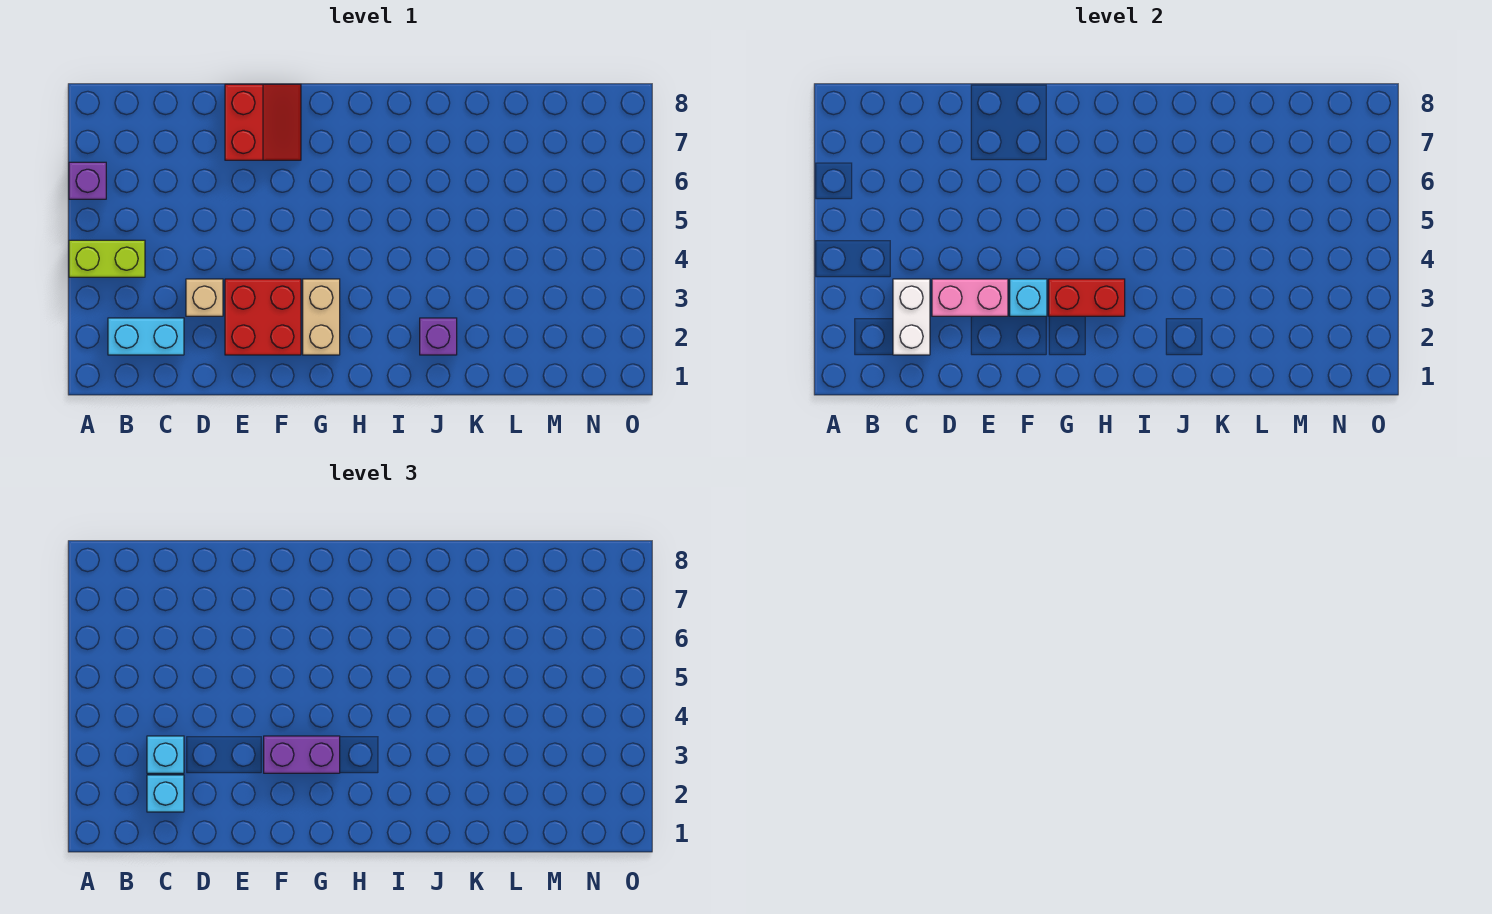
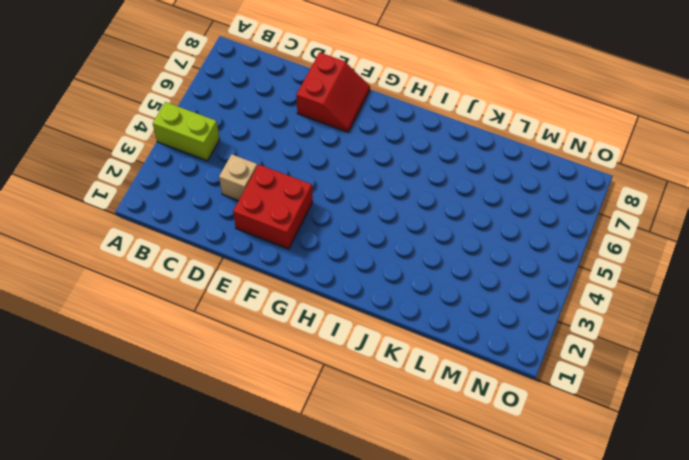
none -> purple brick A6 level 1
none -> cyan brick B2:C2 level 1
none -> tan brick G2:G3 level 1

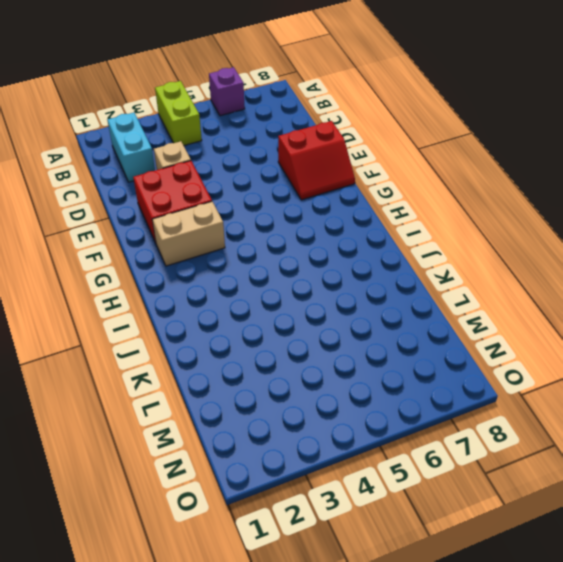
none -> purple brick J2 level 1
none -> white brick C2:C3 level 2
none -> pink brick D3:E3 level 2

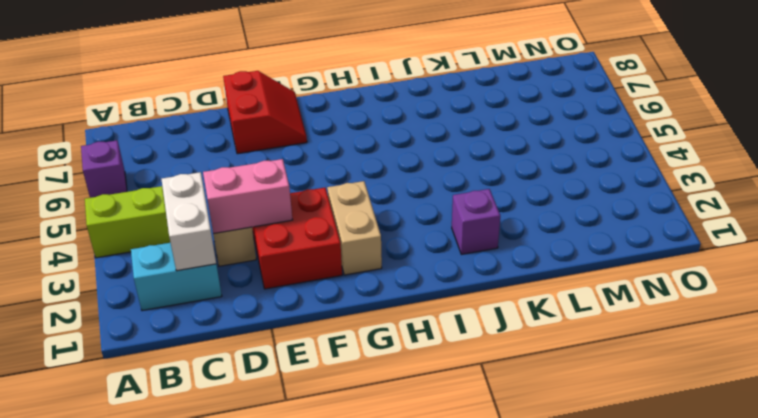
none -> cyan brick F3 level 2
none -> red brick G3:H3 level 2
none -> cyan brick C2 level 3

